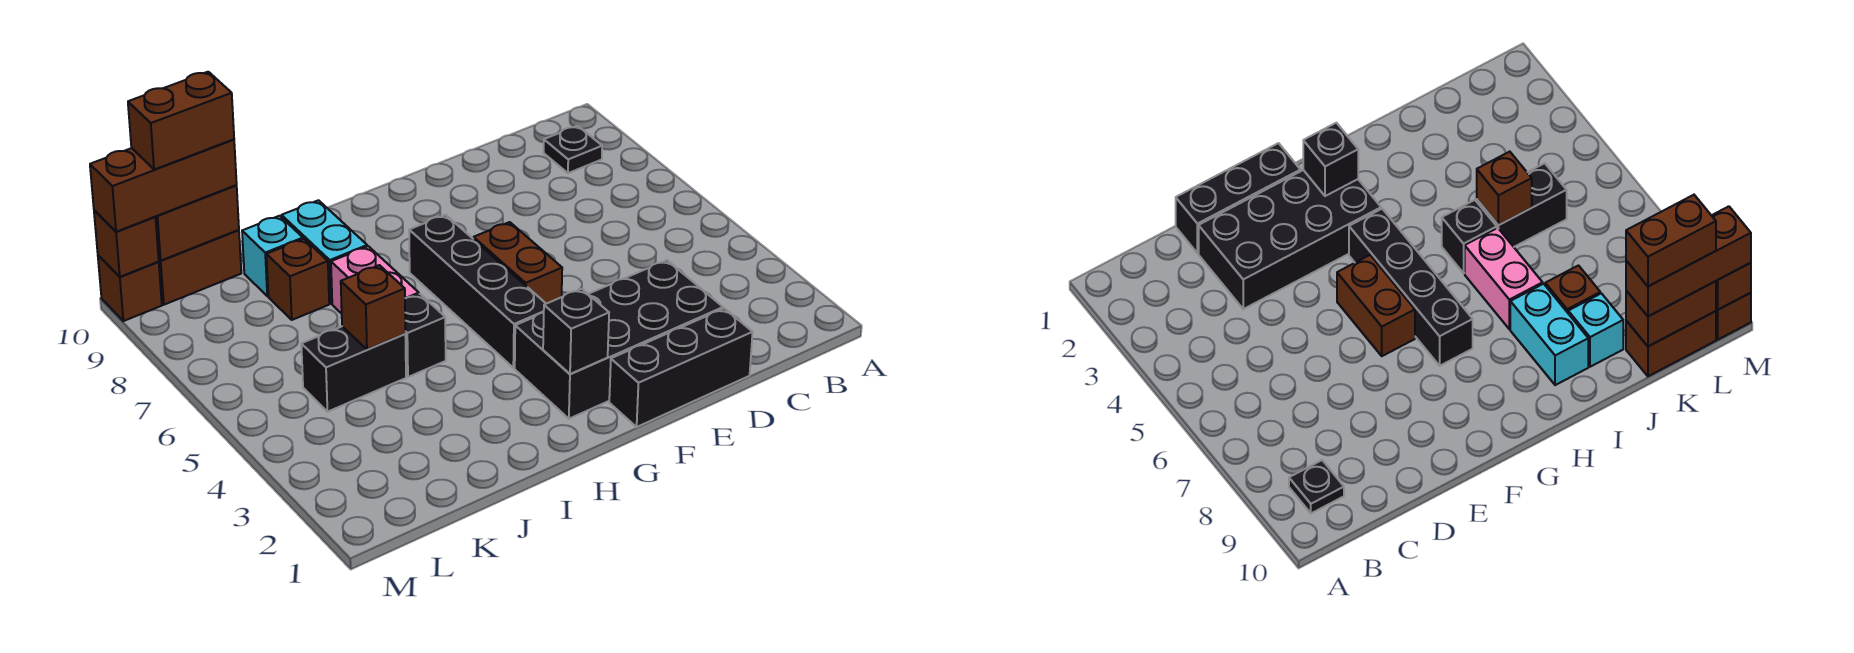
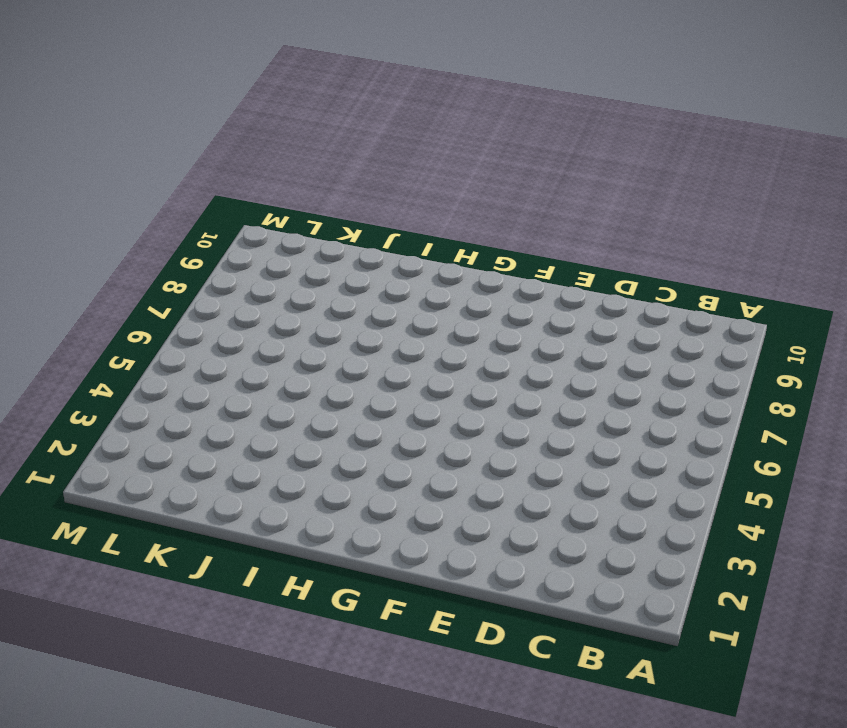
none -> black plate B9 level 1
none -> black brick D1:F1 level 1
none -> black brick D2:G3 level 1

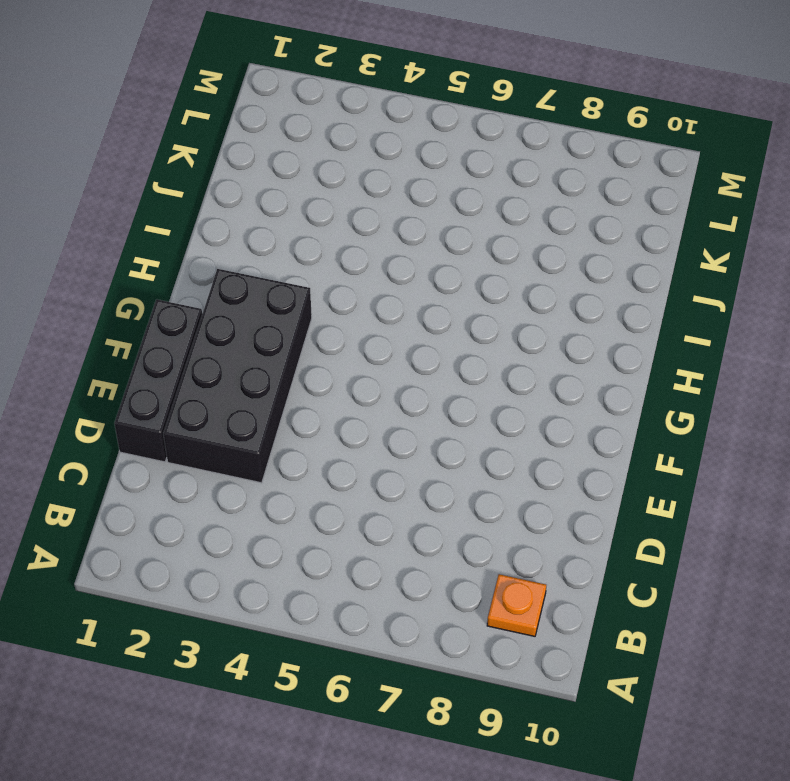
orange plate B9 level 1 -> black plate B9 level 1
none -> brown brick F5:F6 level 1
none -> black brick G4:G7 level 1
none -> black brick I5 level 1

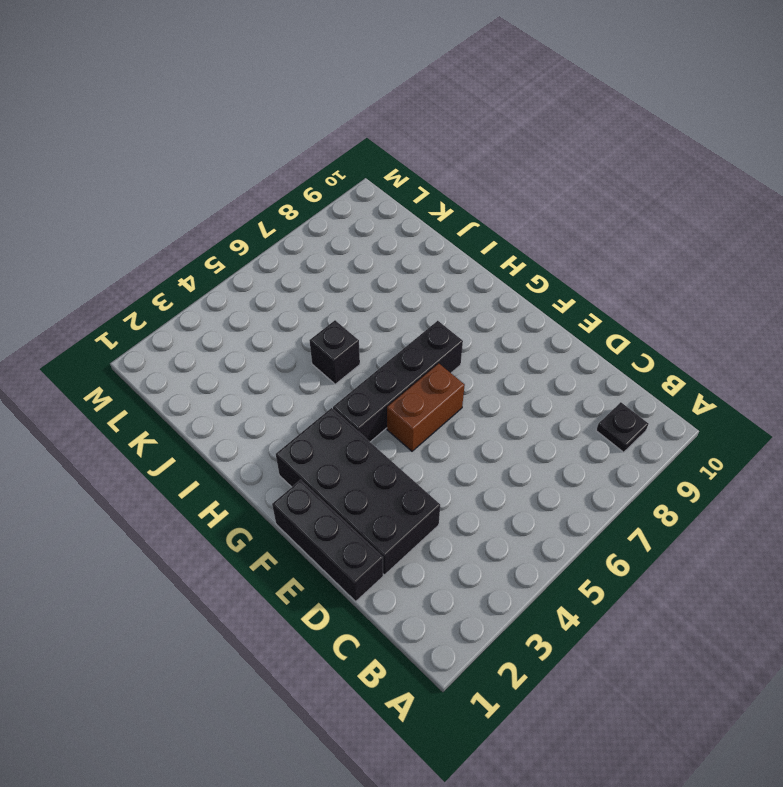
none -> pink brick I6:I7 level 1
none -> cyan brick I8:I9 level 1
none -> black brick J5:K5 level 1

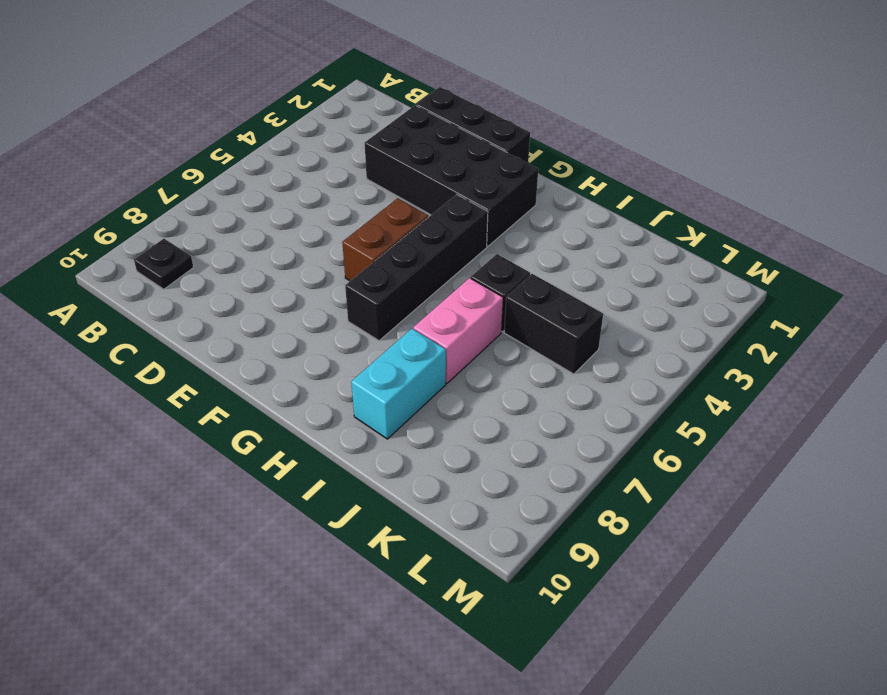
none -> brown brick J8 level 1
none -> cyan brick J9 level 1
none -> brown brick K10:L10 level 1

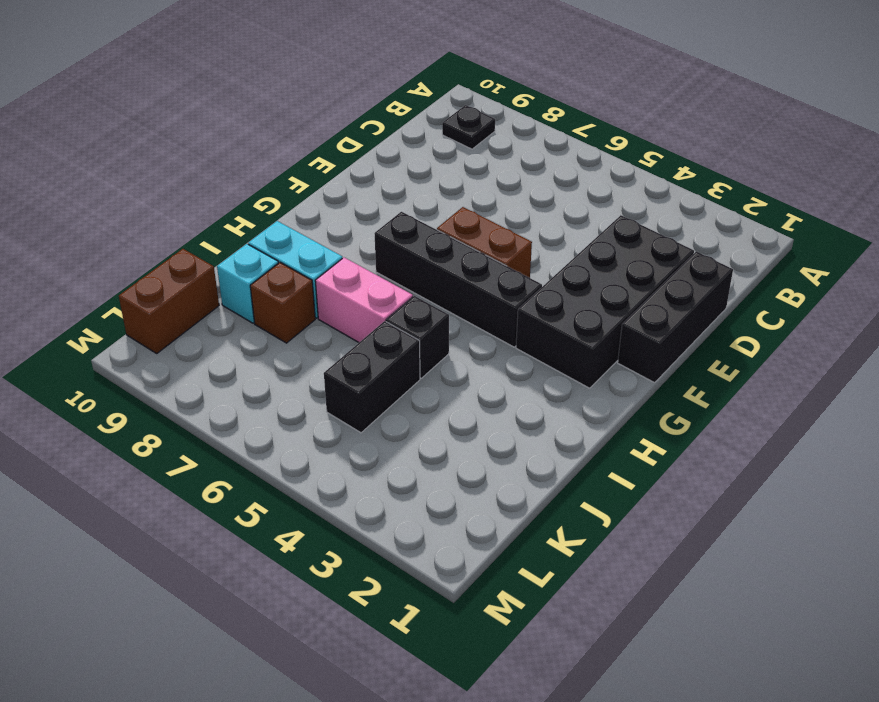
none -> brown brick M10 level 1
none -> black brick G2 level 2
none -> brown brick J5 level 2

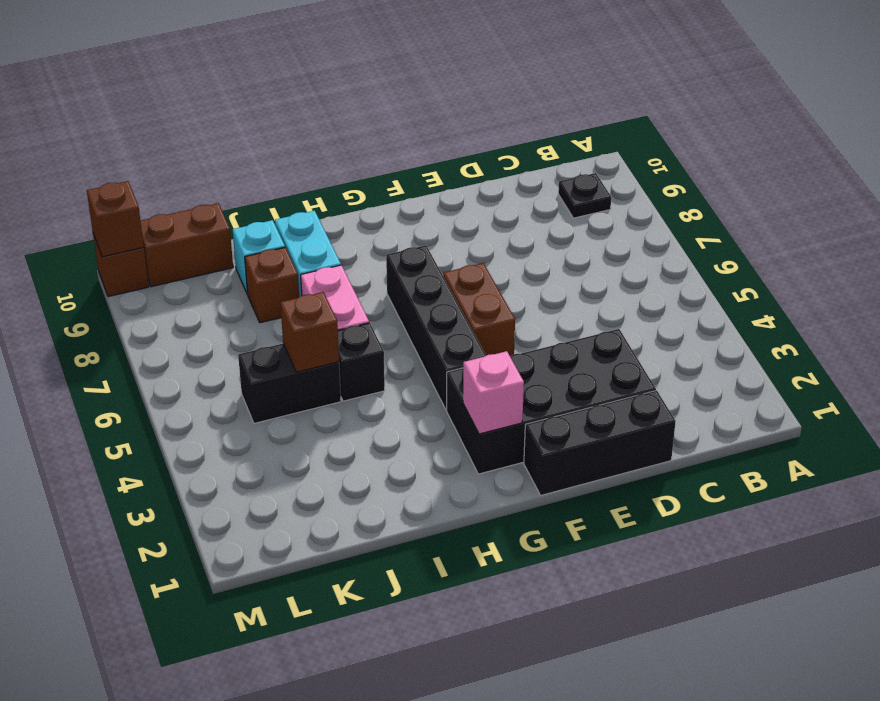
pink brick G2 level 2 -> black brick G2 level 2
none -> brown brick K10:L10 level 2
none -> brown brick K10:M10 level 3
none -> brown brick K10:L10 level 4

